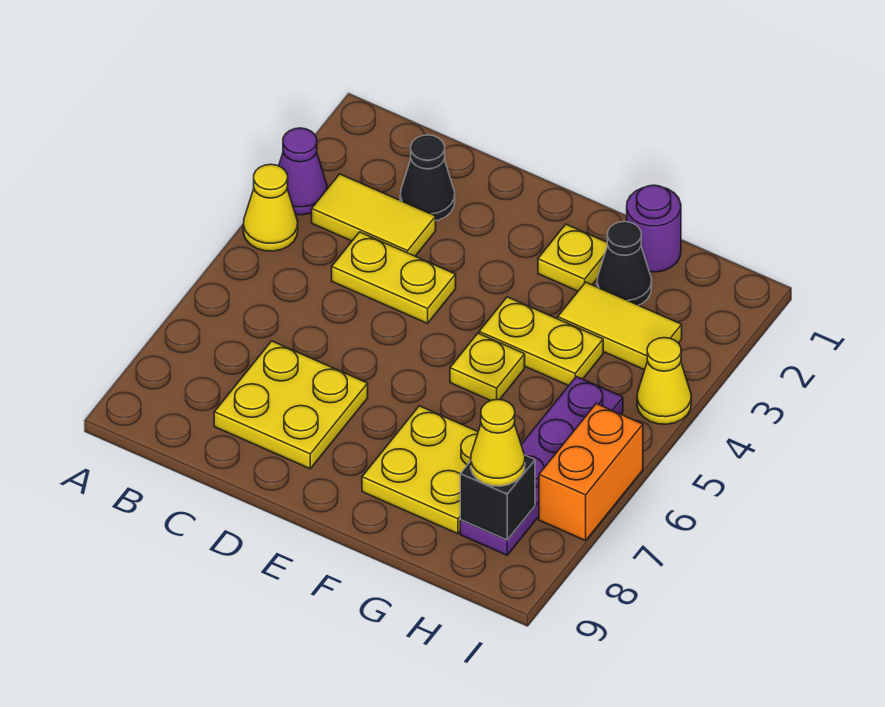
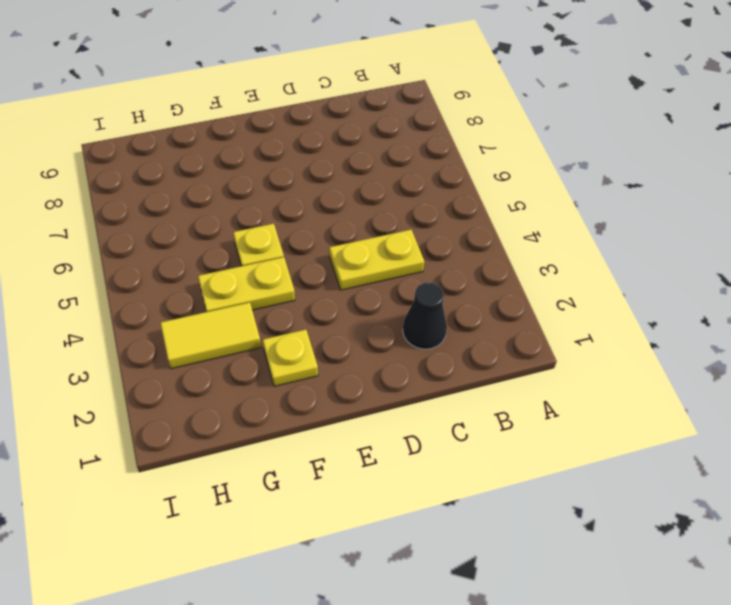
none -> purple cone A3 level 1
none -> yellow cone A4 level 1
none -> yellow tile B3:C3 level 1

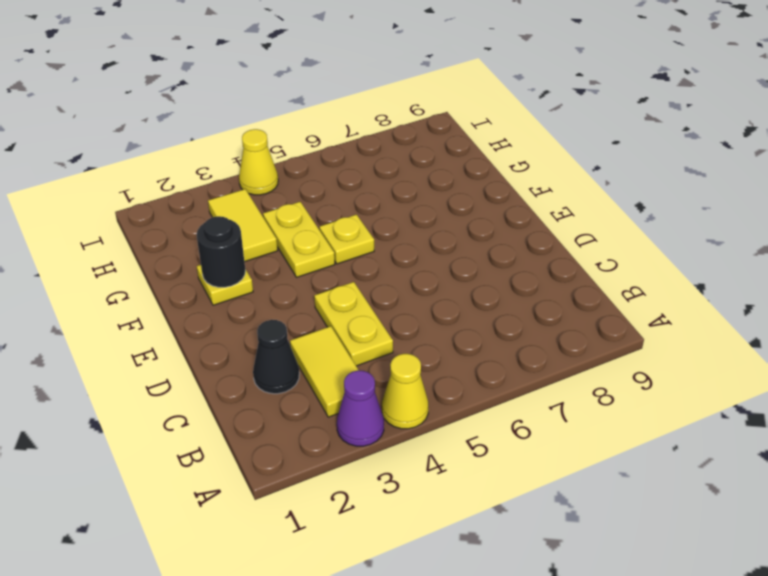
black round brick F2 level 2 -> none
none -> yellow plate C7:D8 level 1
none -> yellow plate F7:G8 level 1
none -> purple round brick G1 level 1

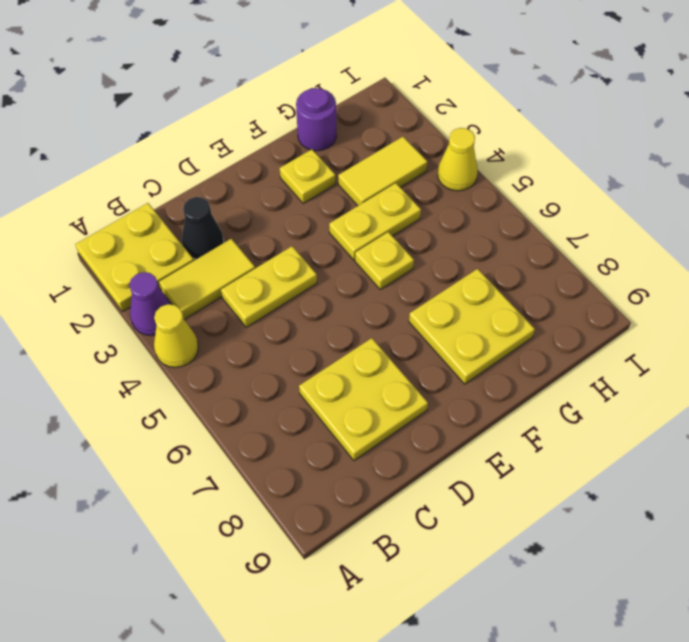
yellow plate A1:B2 level 1 -> none
none -> black cone G2 level 1
none -> purple plate H5:H8 level 1
none -> orange brick I6:I7 level 1

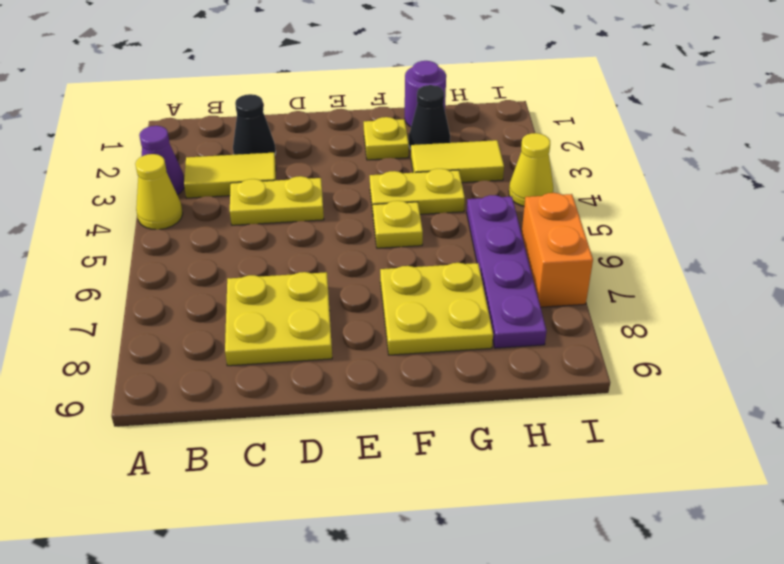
none -> black brick H8 level 2
none -> yellow cone H8 level 3

